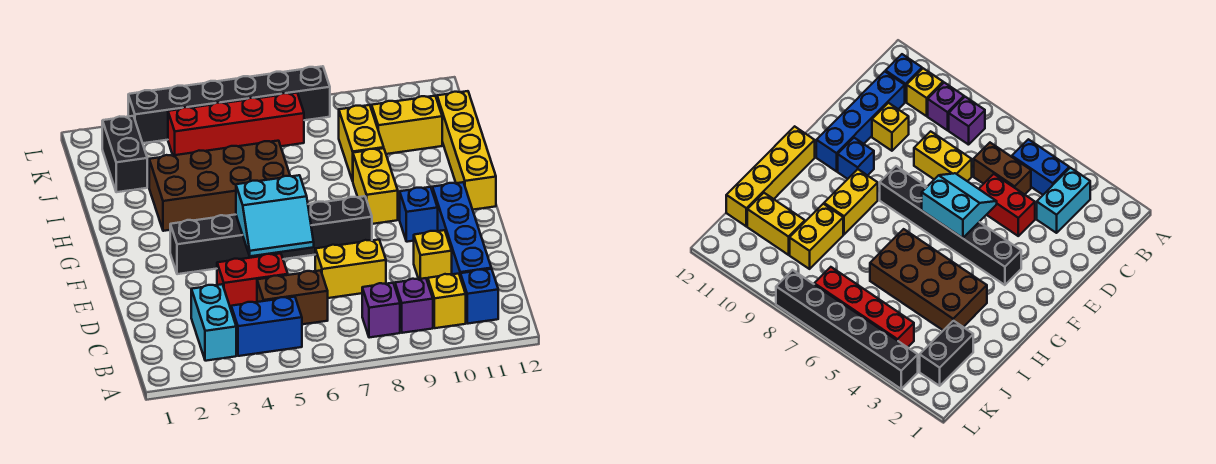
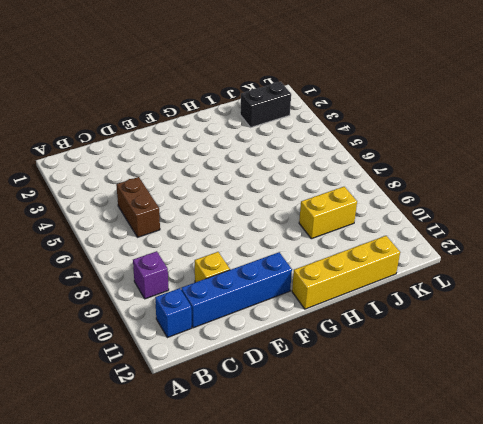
none -> cyan brick B3:C3 level 1
none -> blue brick B4:B5 level 1
none -> purple brick B8 level 1

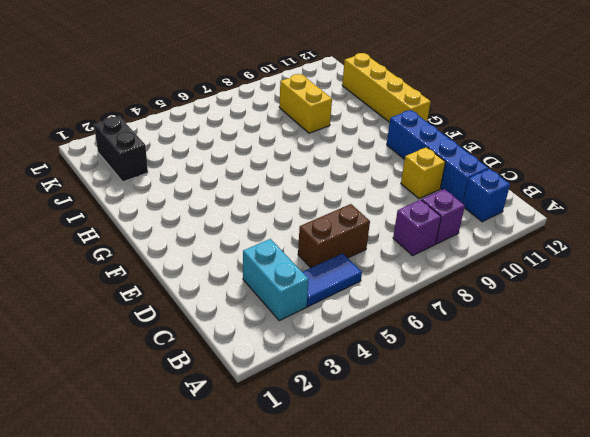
blue tile B4:B5 level 1 -> blue brick B4:B5 level 1
none -> yellow brick B10 level 1
none -> red brick D4:D5 level 1
none -> yellow brick D7:D8 level 1

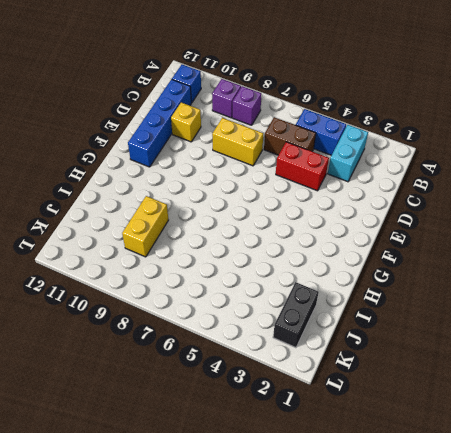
none -> yellow brick B10 level 1
none -> black brick F3:F8 level 1
none -> blue brick F10 level 1

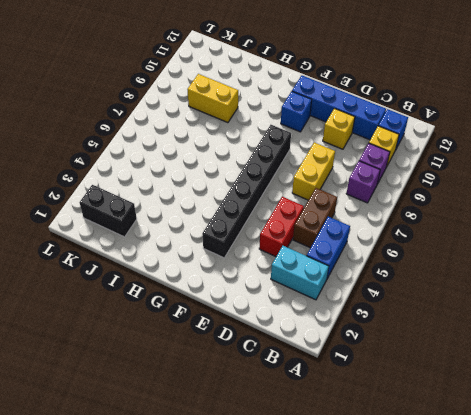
none -> yellow brick G9:H9 level 1
none -> yellow brick G12:J12 level 1
none -> brown brick H3:I6 level 1

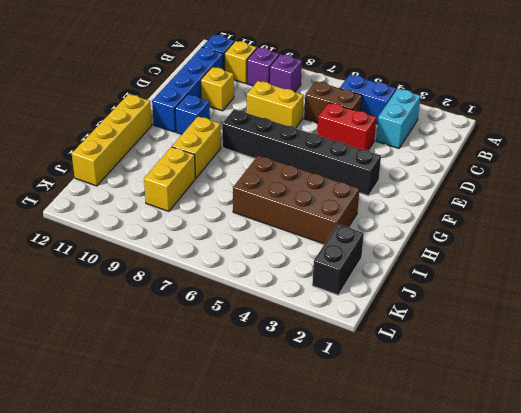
none -> yellow brick J10:J11 level 1
none -> red brick K4:K7 level 1
none -> black brick L3:L8 level 1

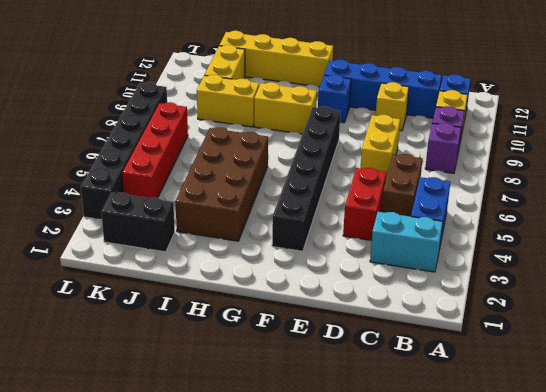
none -> cyan slope E5:F6 level 2 top F

